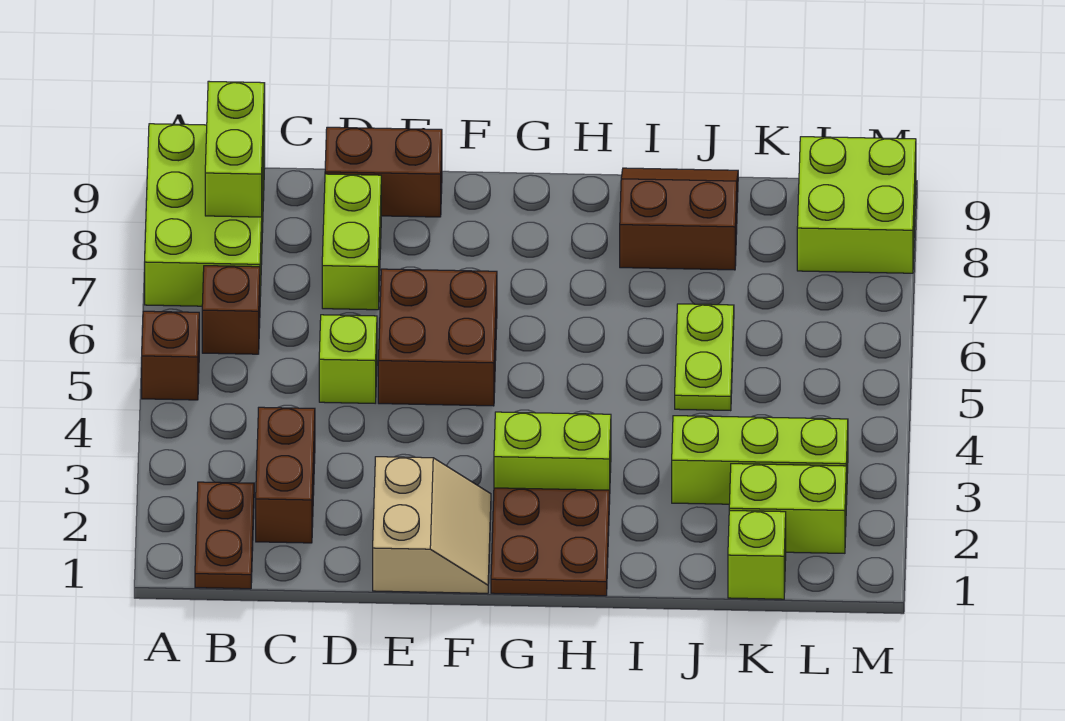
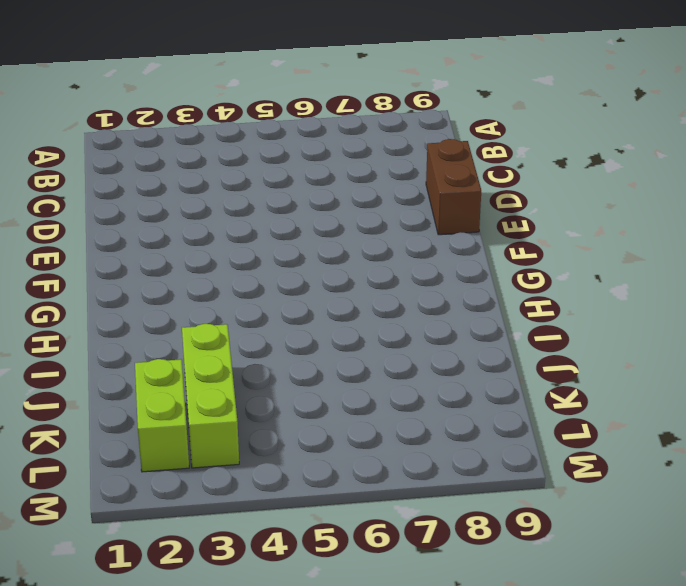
none -> brown brick A5 level 1
none -> lime brick A7:B9 level 1
none -> brown plate B1:B2 level 1

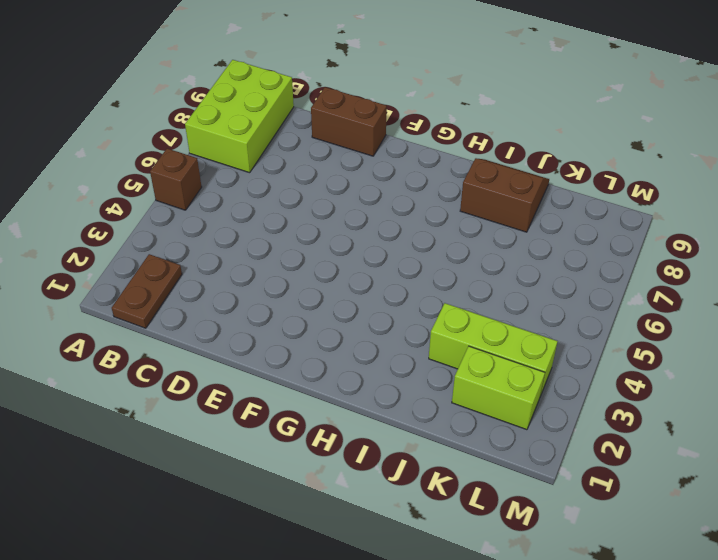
none -> brown brick B6 level 1
none -> brown brick C2:C3 level 1
none -> lime brick D5 level 1

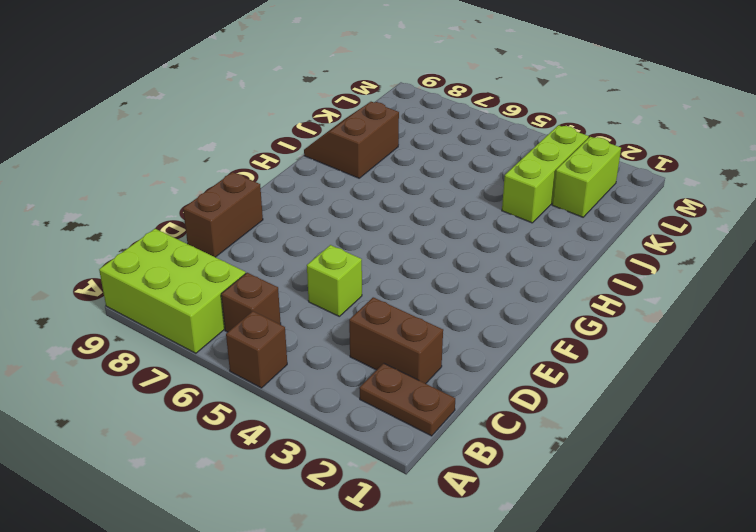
none -> lime brick D7:D8 level 1
none -> tan slope E1:F2 level 1 top E
none -> brown brick E5:F6 level 1

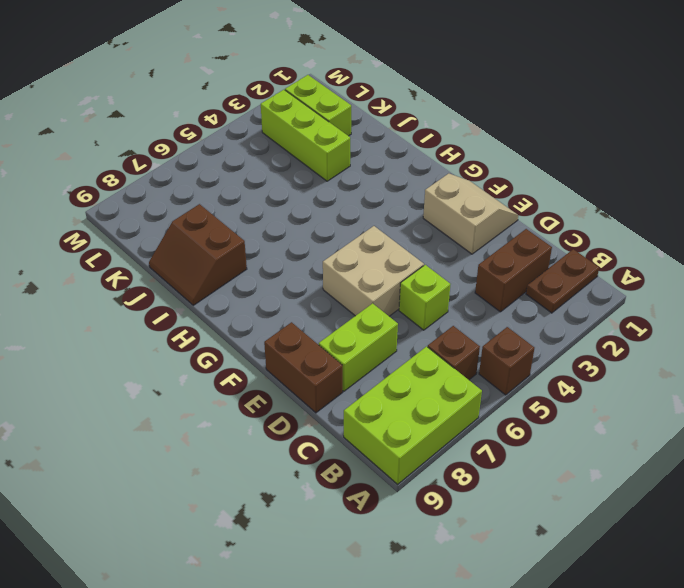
tan slope E1:F2 level 1 top 2 -> tan slope E1:F2 level 1 top E
tan brick E5:F6 level 1 -> brown brick E5:F6 level 1
none -> brown plate G1:H2 level 1
none -> lime brick G3:H3 level 1
none -> lime plate J5:J6 level 1

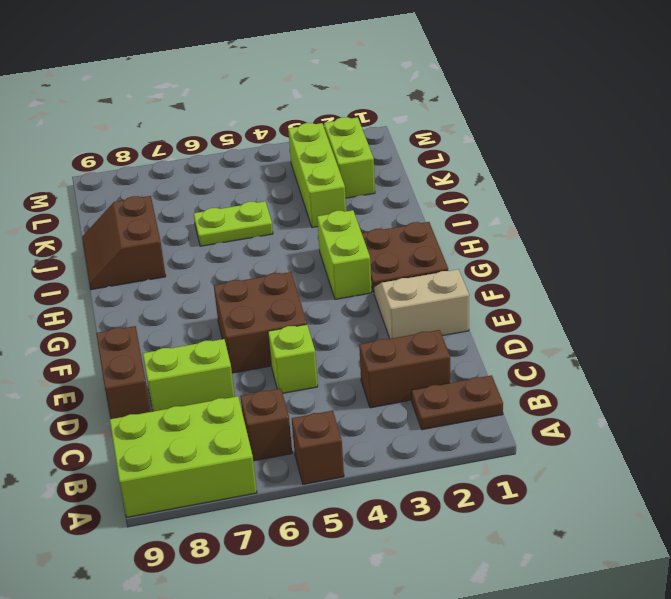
none -> lime brick K1 level 1
none -> lime brick L8:M9 level 1
none -> lime brick B8:B9 level 2

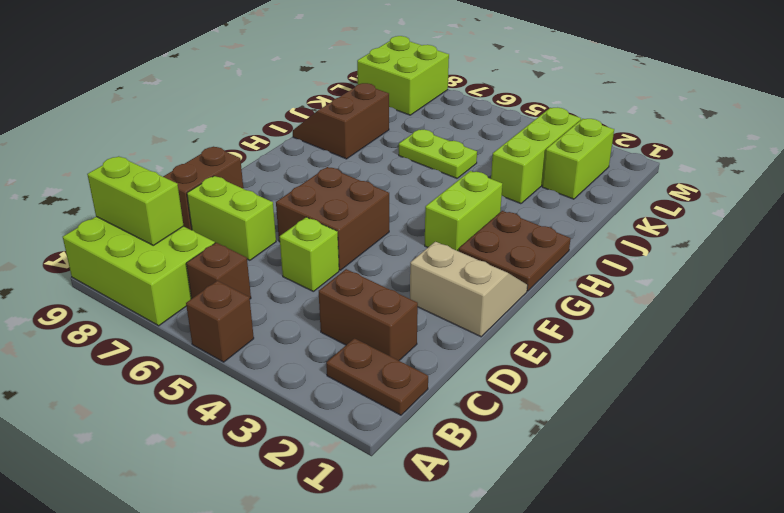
none -> lime brick K1 level 1

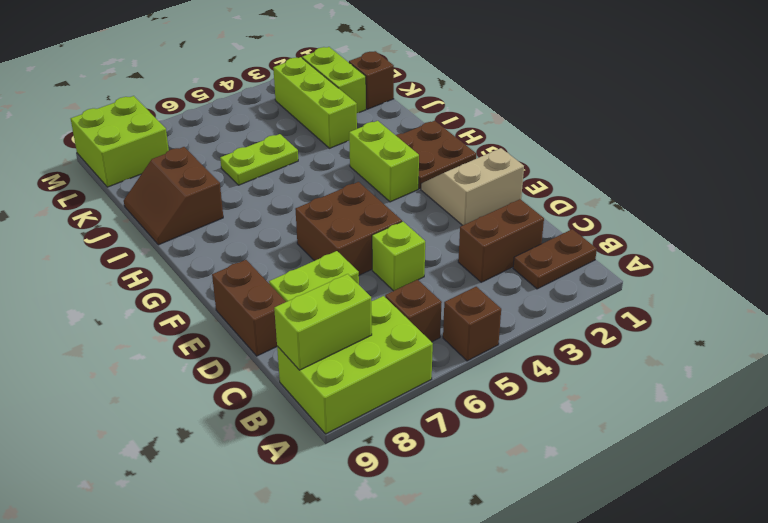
brown brick K1 level 1 -> lime brick K1 level 1

